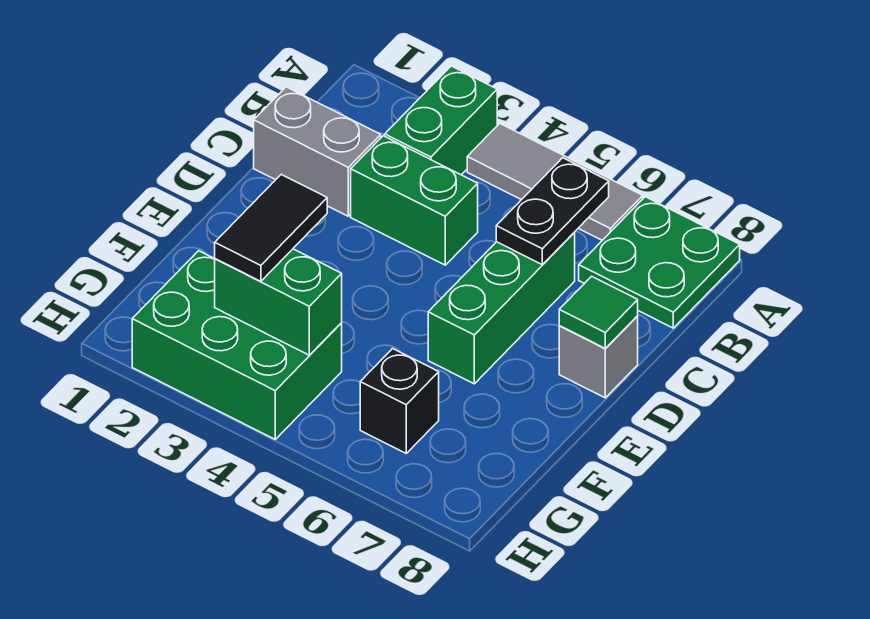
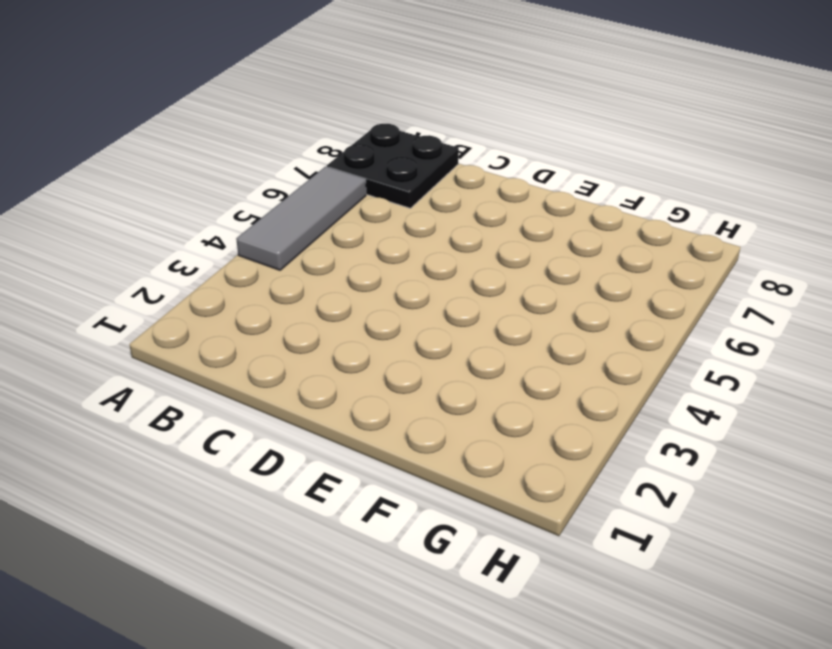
black plate A7:B8 level 1 -> green plate A7:B8 level 1
none -> green brick A3:B3 level 1
none -> grey brick C1:C2 level 1
none -> green brick C3:C4 level 1

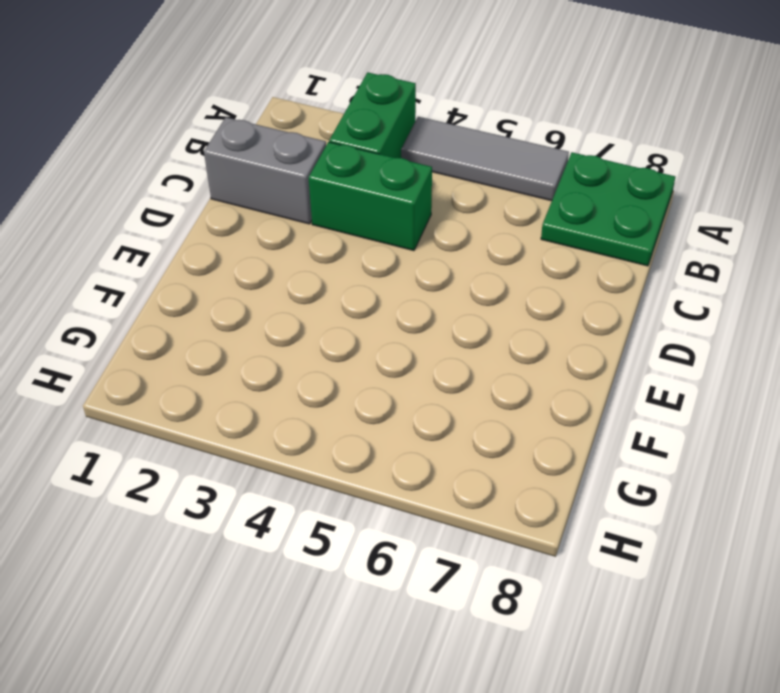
none -> green brick C6:E6 level 1
none -> grey brick D8 level 1
none -> green brick G2:H4 level 1

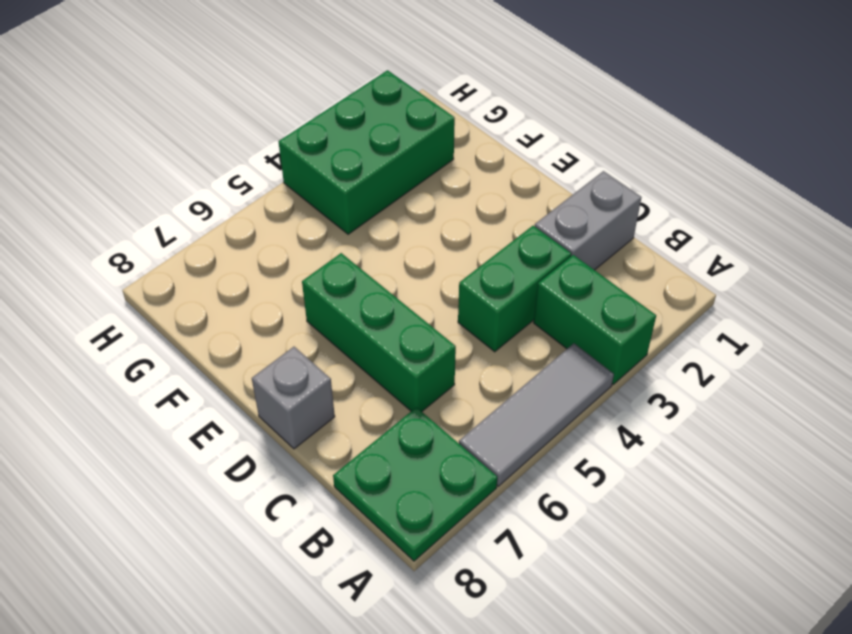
none -> black brick G6 level 1
none -> black plate B6:C6 level 2
none -> green tile D8 level 2

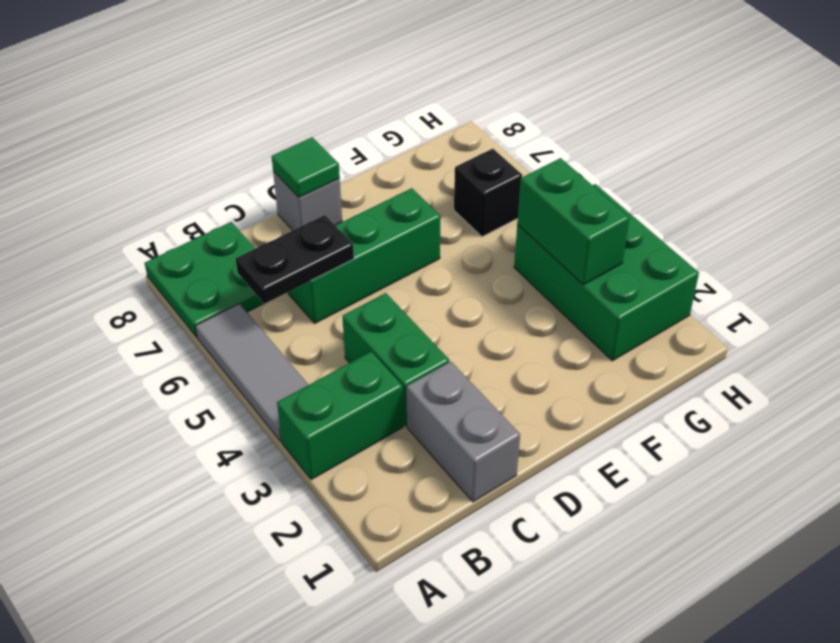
none -> black tile F3:G3 level 3

